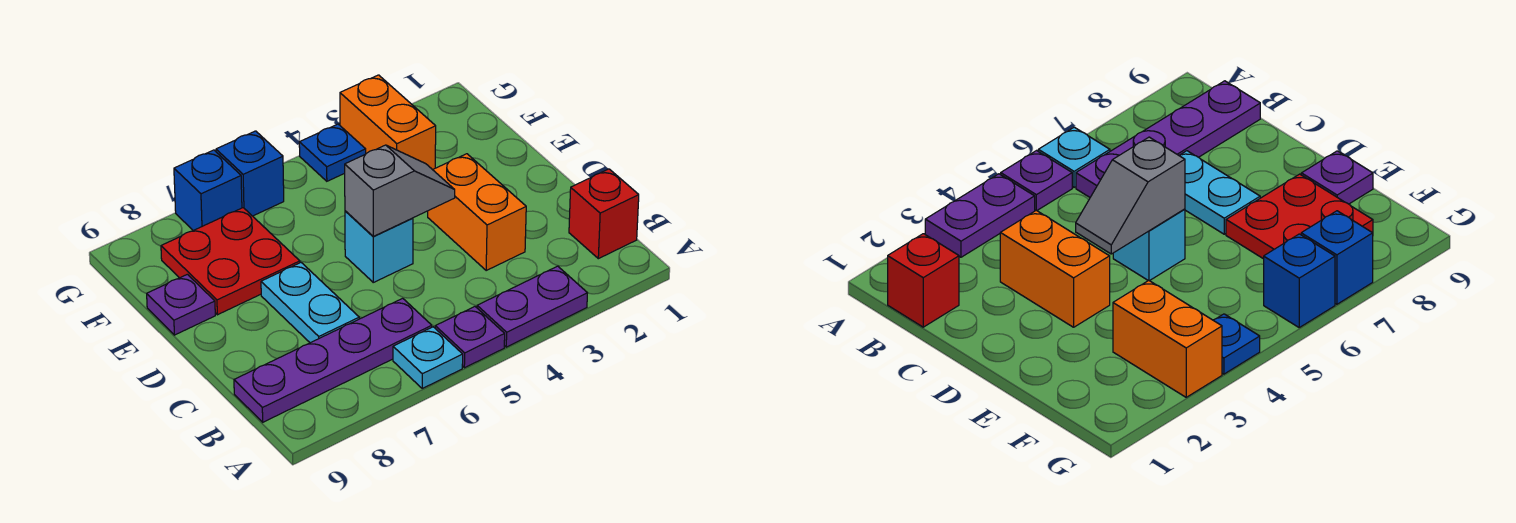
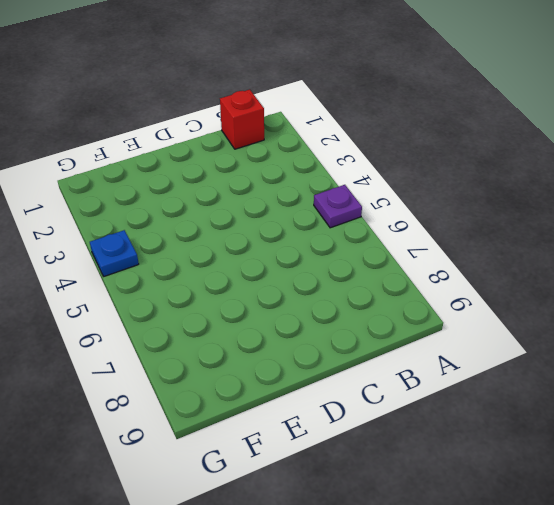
none -> purple plate A3:A4 level 1
none -> cyan plate A6 level 1
none -> purple plate B6:B9 level 1

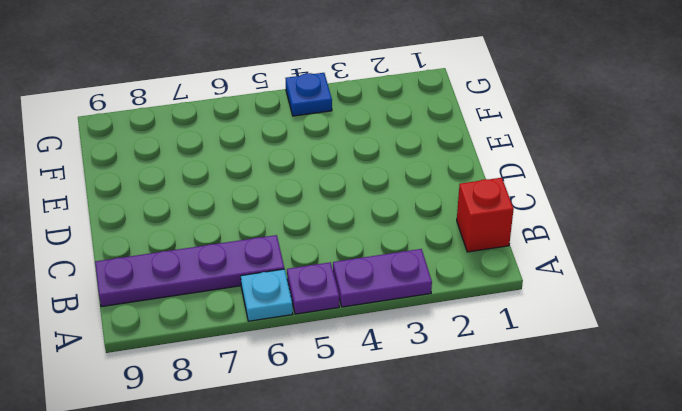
none -> orange brick C3:D3 level 1
none -> cyan plate C7:D7 level 1
none -> cyan brick D5 level 1

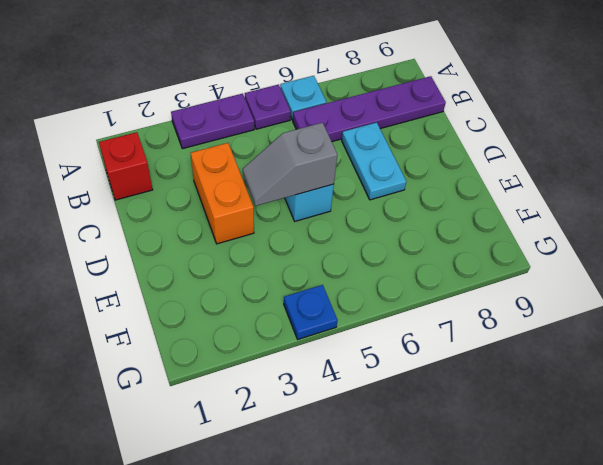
none -> red plate E7:F8 level 1
none -> purple plate E9 level 1
none -> orange brick F3:G3 level 1

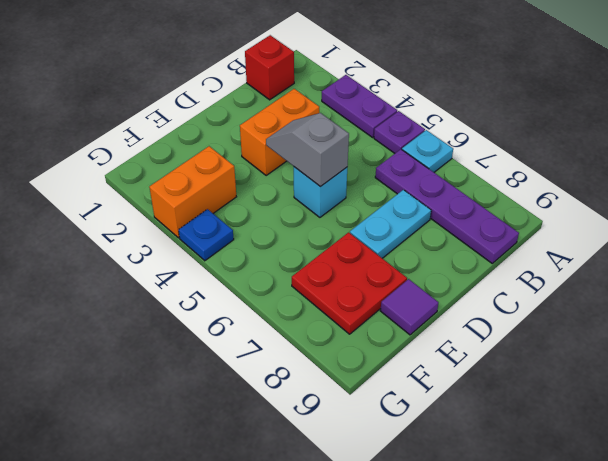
purple tile E9 level 1 -> purple plate E9 level 1
none -> blue brick G6 level 1
none -> blue brick G7 level 1

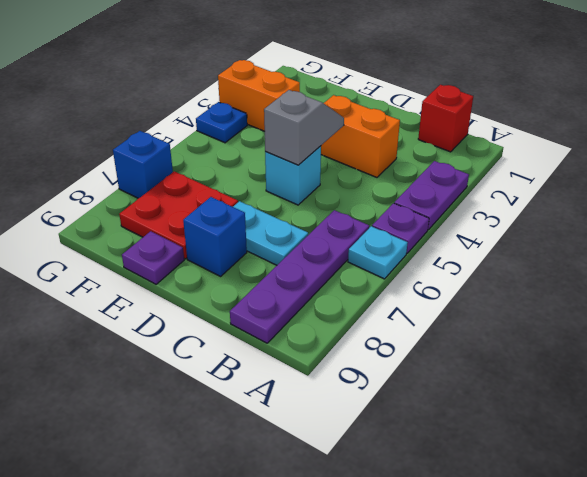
blue brick D8 level 1 -> blue brick G6 level 1

